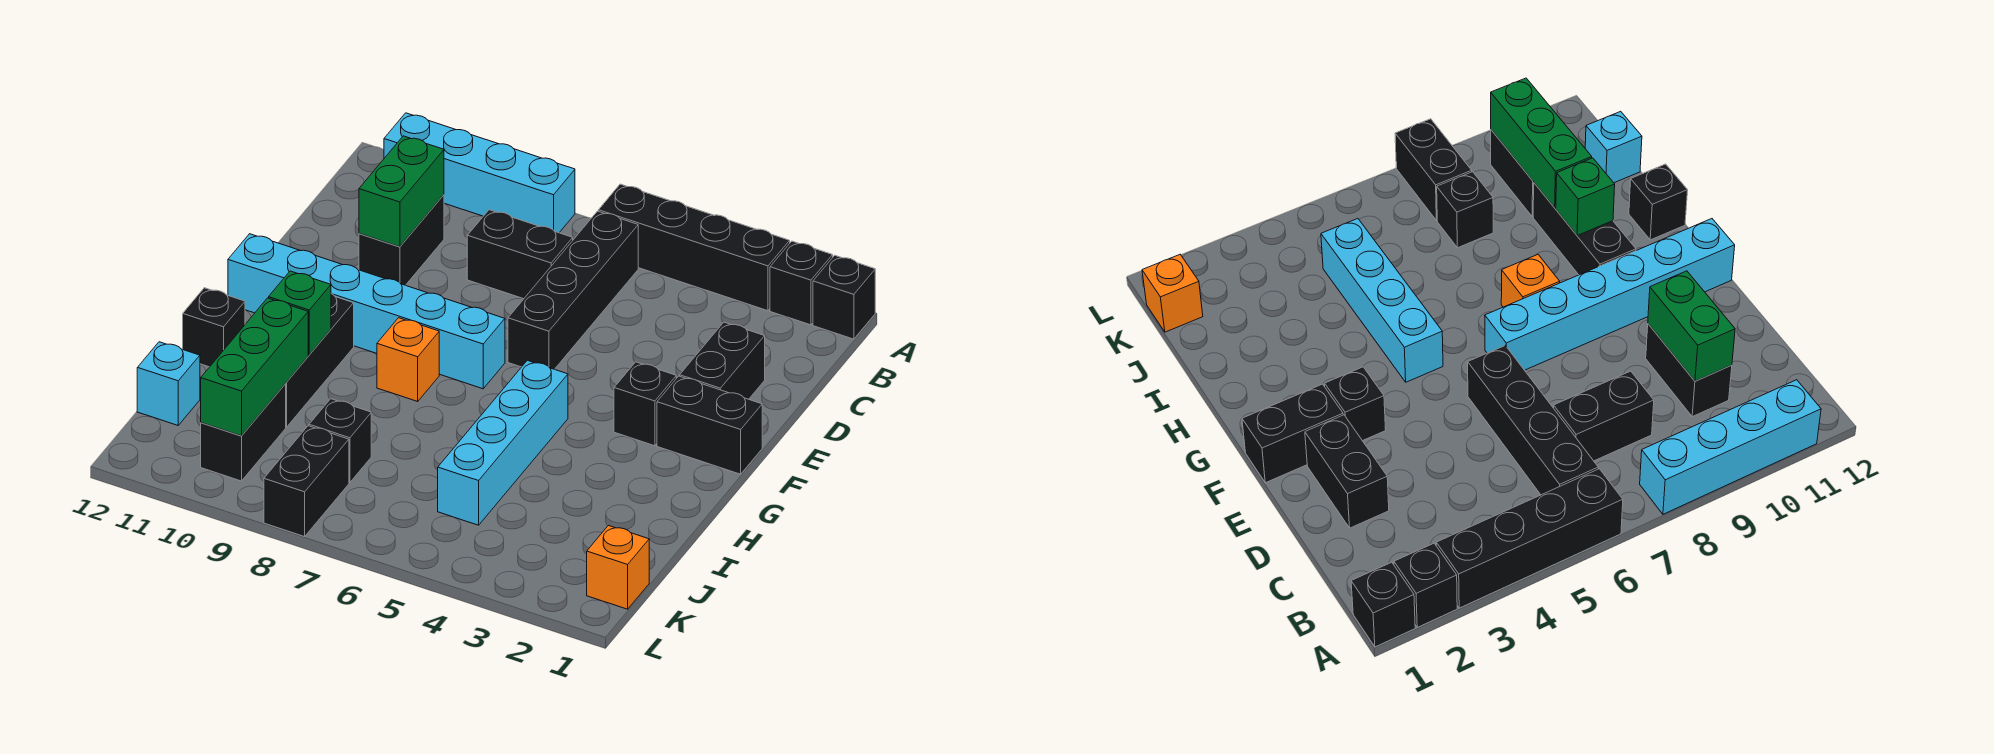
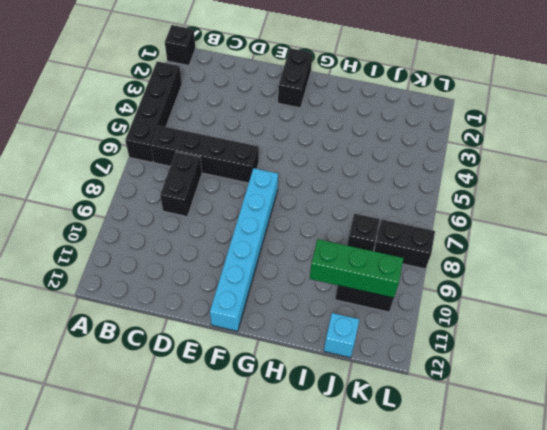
none -> black brick A2 level 1
none -> cyan brick A8:A11 level 1
none -> black brick C10:D10 level 1

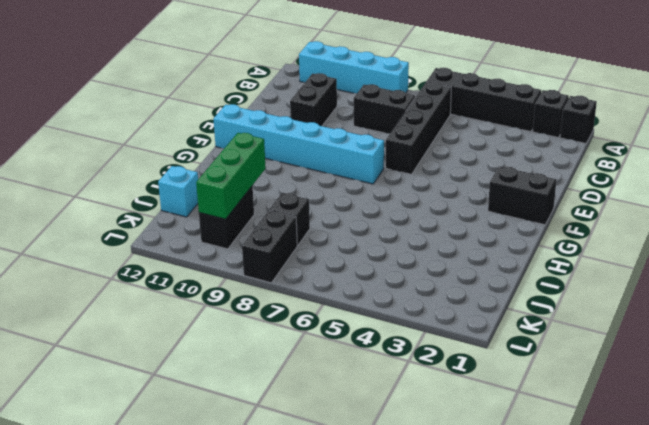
none -> black brick D2:E2 level 1
none -> black brick F3 level 1
none -> cyan brick G5:J5 level 1

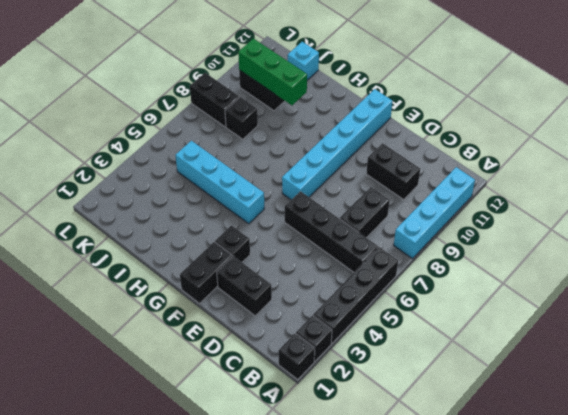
none -> orange brick G8 level 1
none -> black brick G10:I10 level 1
none -> black brick H12 level 1

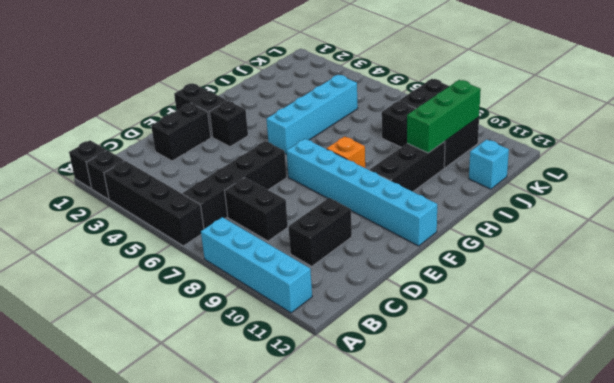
none -> black brick H12 level 1
none -> orange brick K1 level 1
none -> green brick C10:D10 level 2

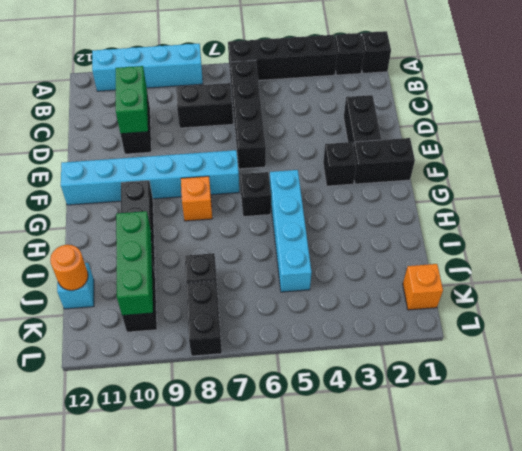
black brick G6 level 1 -> black brick H12 level 1
orange round brick J12 level 2 -> none
none -> green brick H10 level 2

